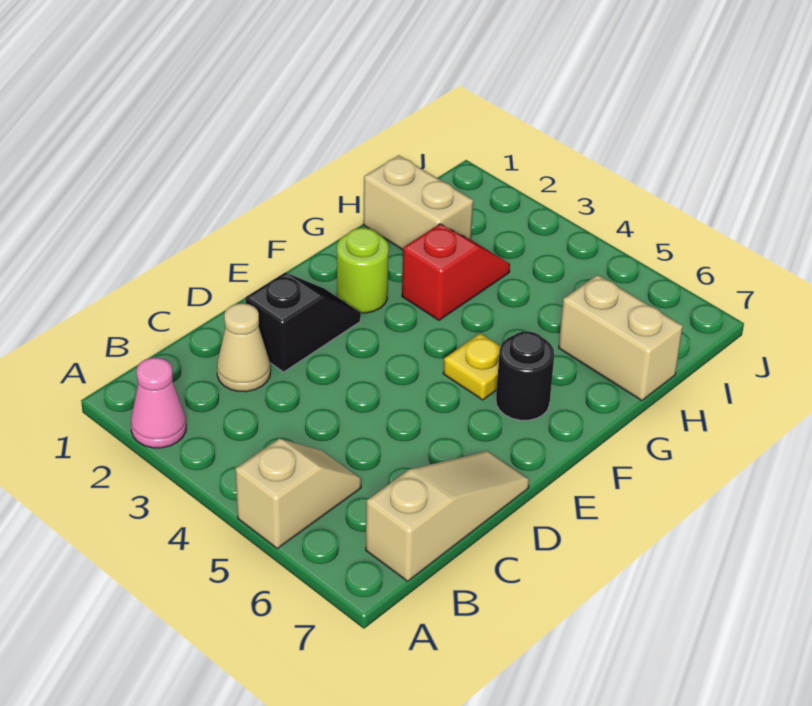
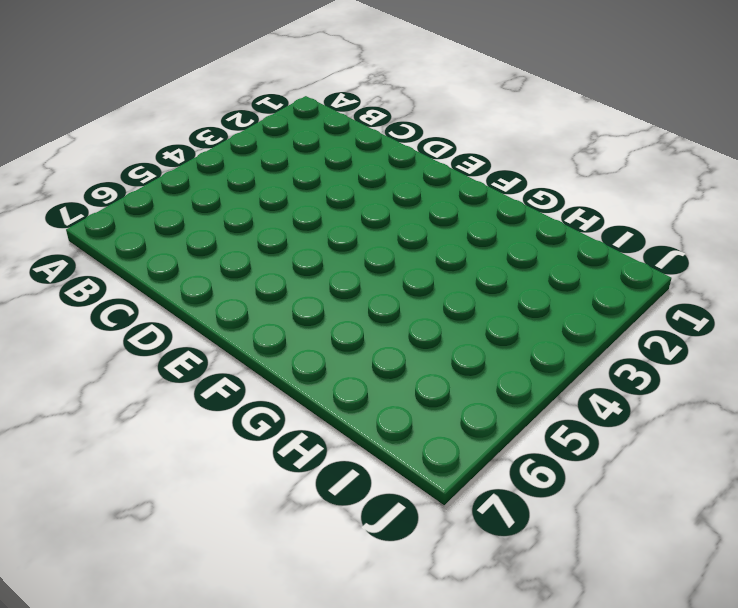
none -> pink cone A2 level 1
none -> tan slope A5:B5 level 1 top A

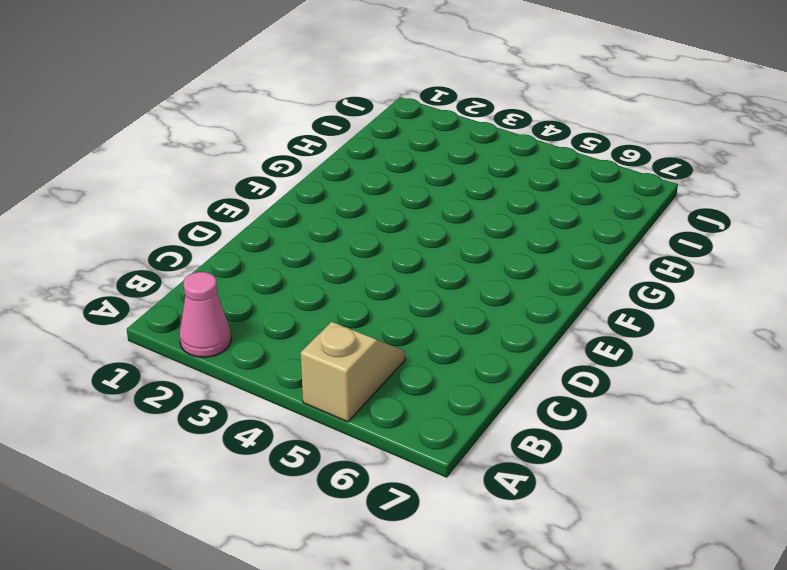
none -> tan slope B7:D7 level 1 top B
none -> tan cone C2 level 1

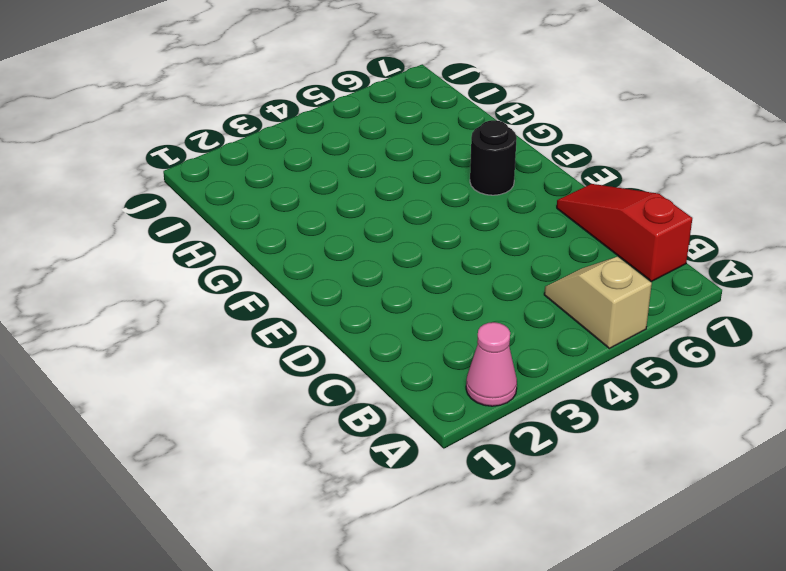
red slope B7:D7 level 1 top B -> tan slope B7:D7 level 1 top B
none -> tan cone C2 level 1
none -> black slope D2:E2 level 1 top D

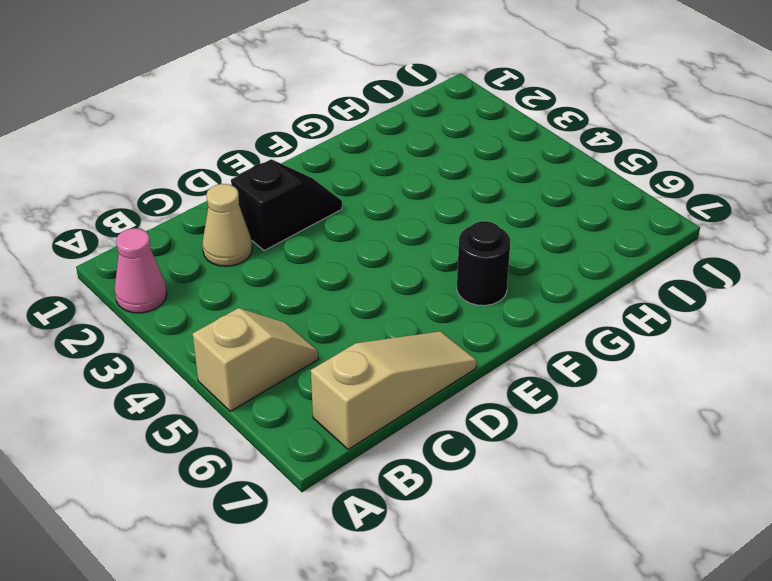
none -> lime round brick F2 level 1
none -> yellow plate F5 level 1

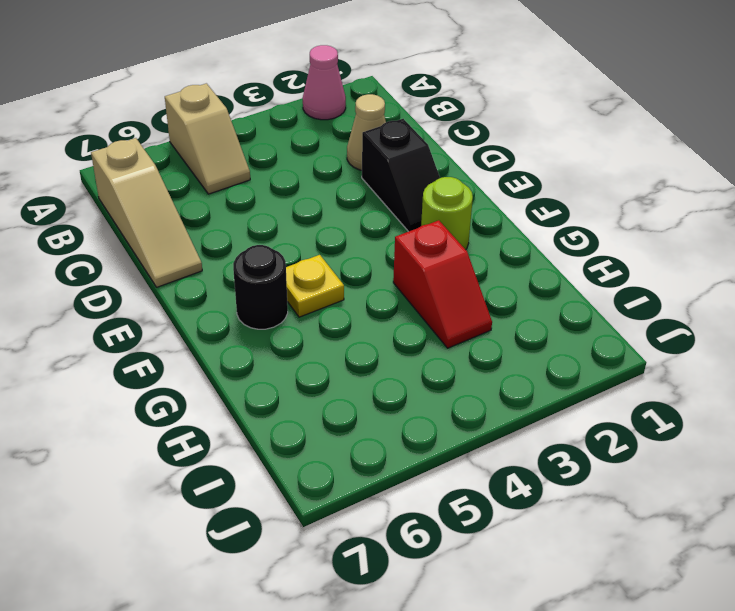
none -> tan brick H1:H2 level 1
none -> tan brick H6:H7 level 1

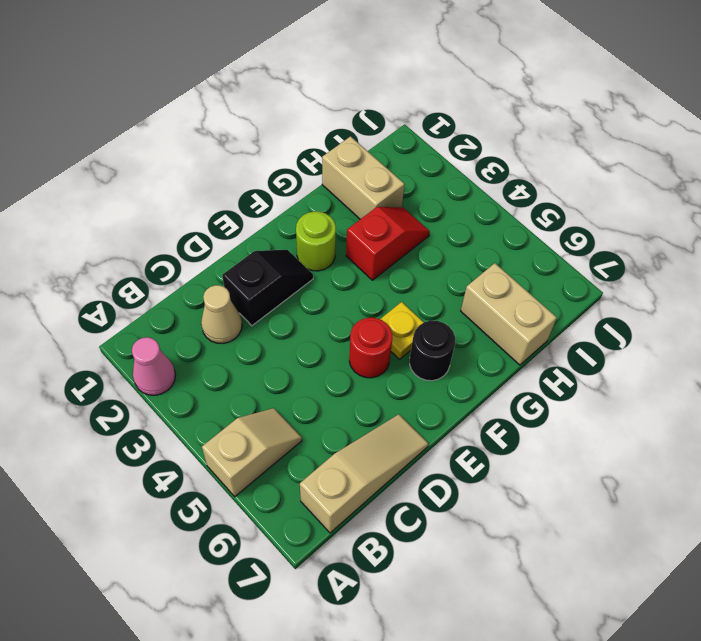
red round brick E5 level 1 -> none

